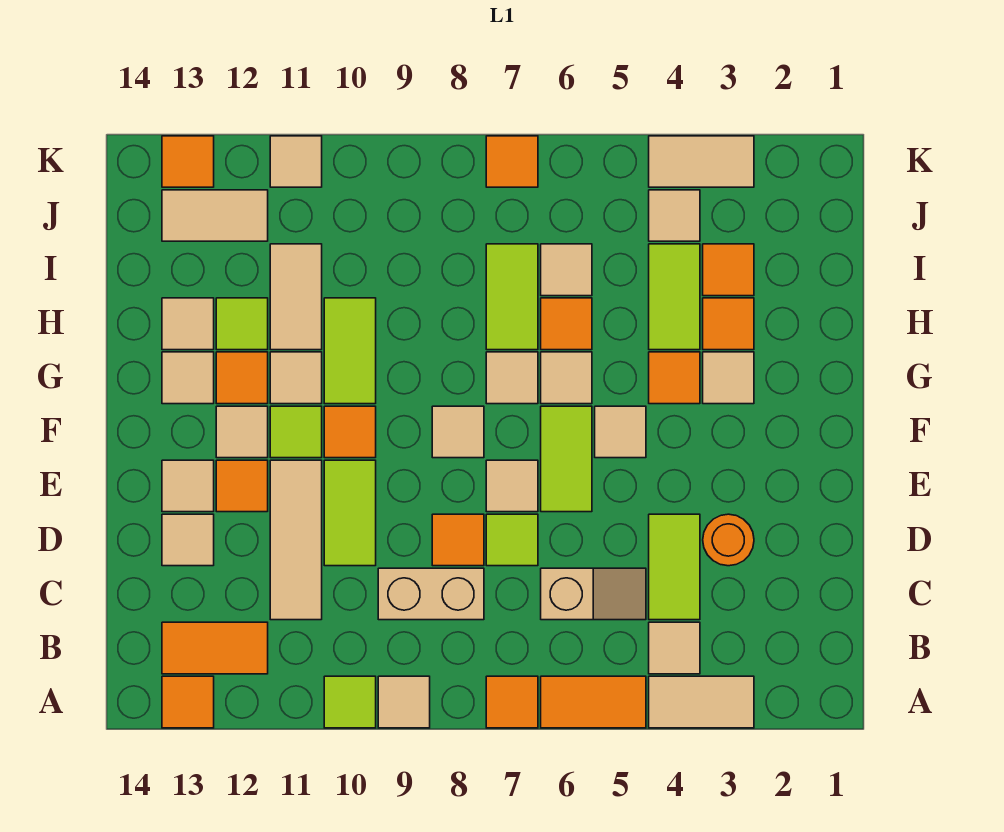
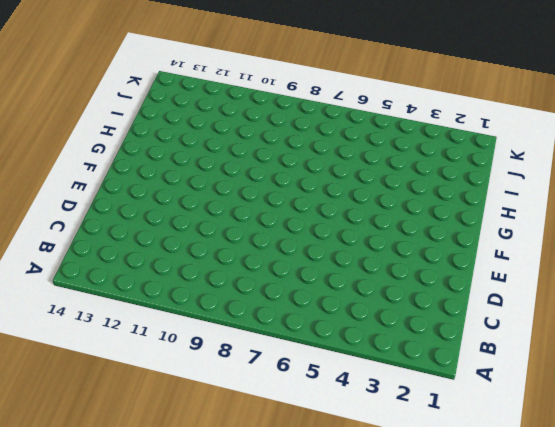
none -> tan tile A3:A4 level 1
none -> orange tile A5:A6 level 1
none -> orange tile A7 level 1
none -> tan tile A9 level 1

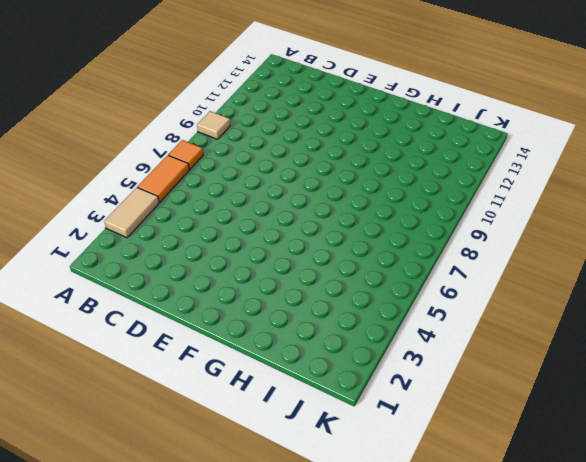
none -> lime tile A10 level 1
none -> orange tile A13 level 1
none -> tan tile B4 level 1
none -> orange tile B12:B13 level 1

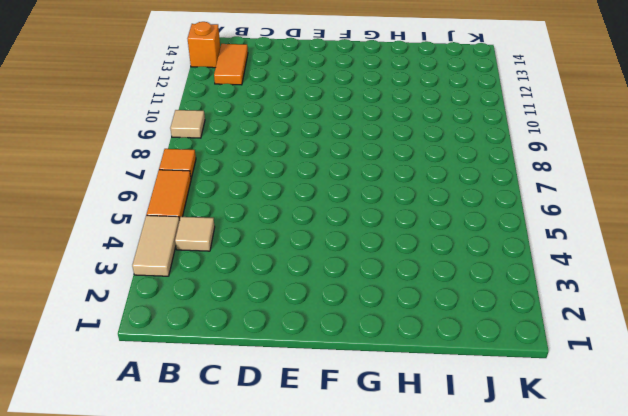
orange brick A13 level 1 -> orange tile A13 level 1
none -> lime tile A10 level 1
none -> lime tile C4:D4 level 1
none -> tan slope C5:C6 level 1 top 6
none -> tan brick C8:C9 level 1

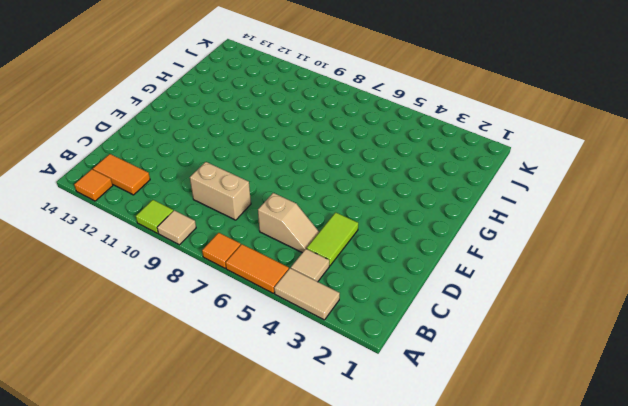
none -> tan tile C11:E11 level 1
none -> orange round brick D3 level 1
none -> lime tile D7 level 1
none -> orange tile D8 level 1

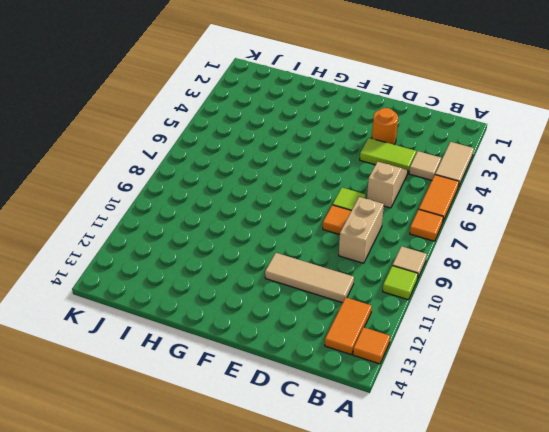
none -> lime tile D10:E10 level 1
none -> tan tile D13 level 1
none -> lime tile E6:F6 level 1
none -> tan tile E7 level 1

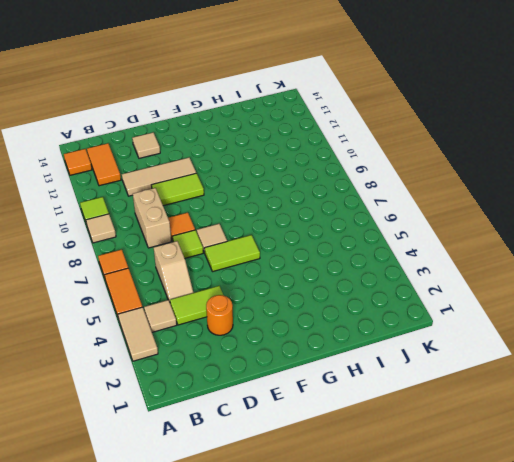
none -> orange tile E12 level 1
none -> tan tile E13 level 1
none -> tan tile F5 level 1
none -> tan tile F8 level 1

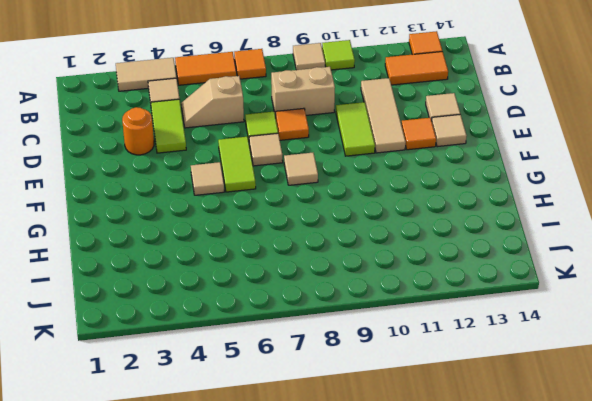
none -> orange tile F10 level 1
none -> lime tile F11 level 1
none -> tan tile F12 level 1
none -> tan tile G3 level 1

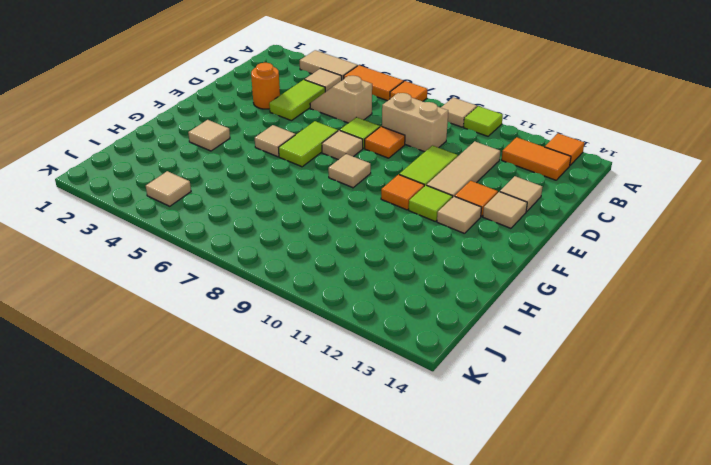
none -> orange tile G4 level 1
none -> tan tile G6 level 1
none -> tan tile G7 level 1
none -> lime tile G10:H10 level 1

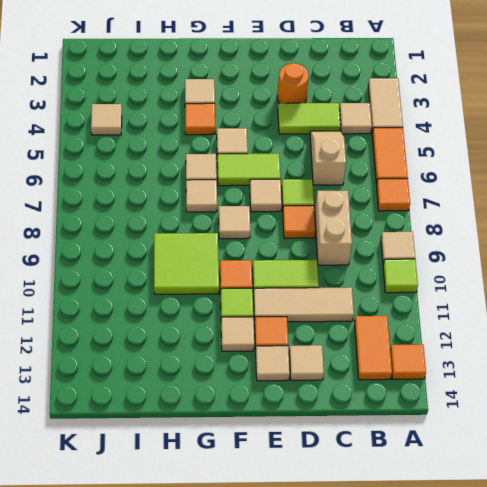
lime tile G9:H10 level 1 -> lime tile G10:H10 level 1
none -> tan tile G11 level 1
none -> orange tile G12 level 1
none -> tan tile G13 level 1
none -> orange tile H3 level 1

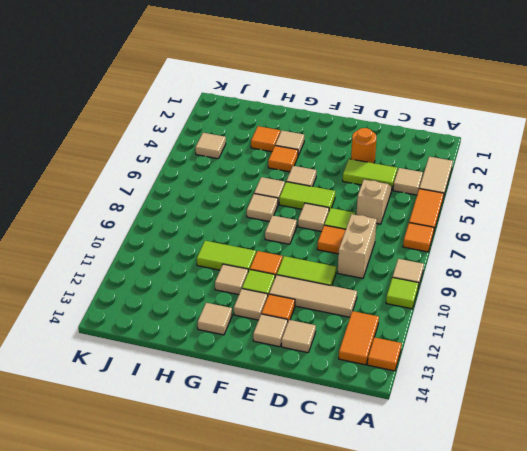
none -> orange tile G12 level 1
none -> lime tile H4:I4 level 1
none -> orange tile H6 level 1
none -> lime tile H7:I7 level 1

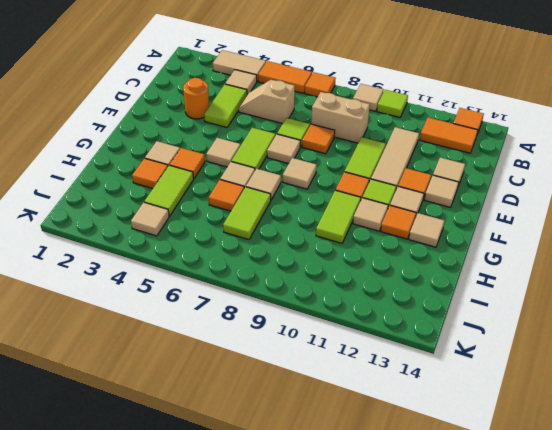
none -> tan tile H11:I11 level 1
none -> lime tile H12 level 1
none -> tan tile H13 level 1
none -> orange tile I3 level 1

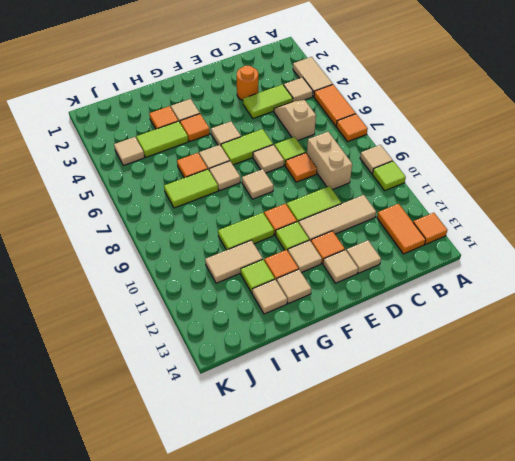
none -> tan tile G11 level 1
none -> orange tile I3 level 1
none -> tan tile I6 level 1
none -> tan tile J12:J13 level 1

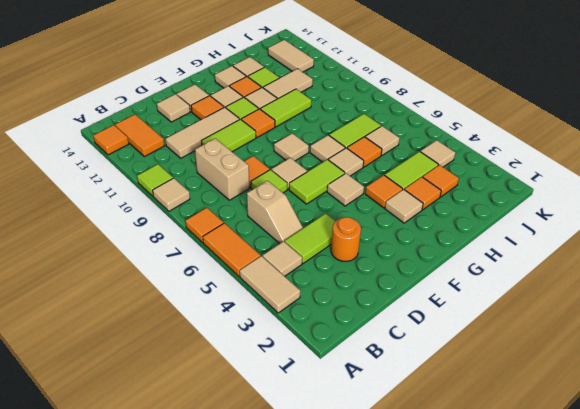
none -> tan tile K3:K4 level 1
none -> orange tile K7 level 1
none -> tan tile K11 level 1
none -> orange tile K13 level 1

